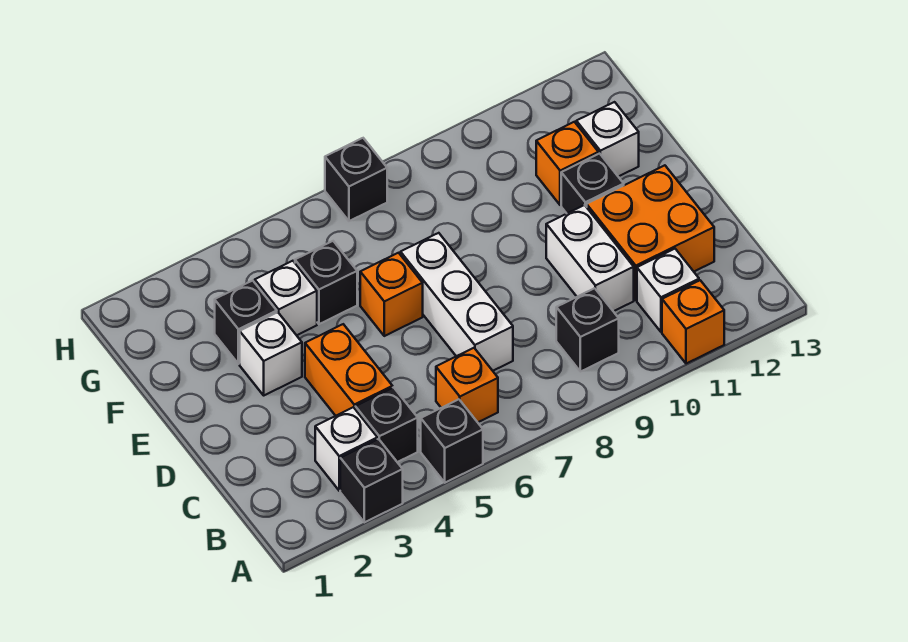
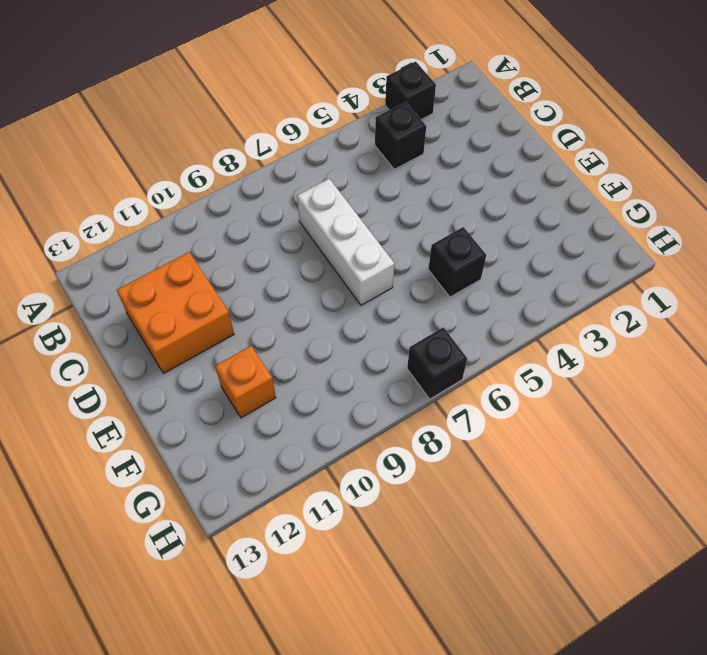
none -> black brick A5 level 1
none -> orange brick A11 level 1
none -> white brick B3 level 1

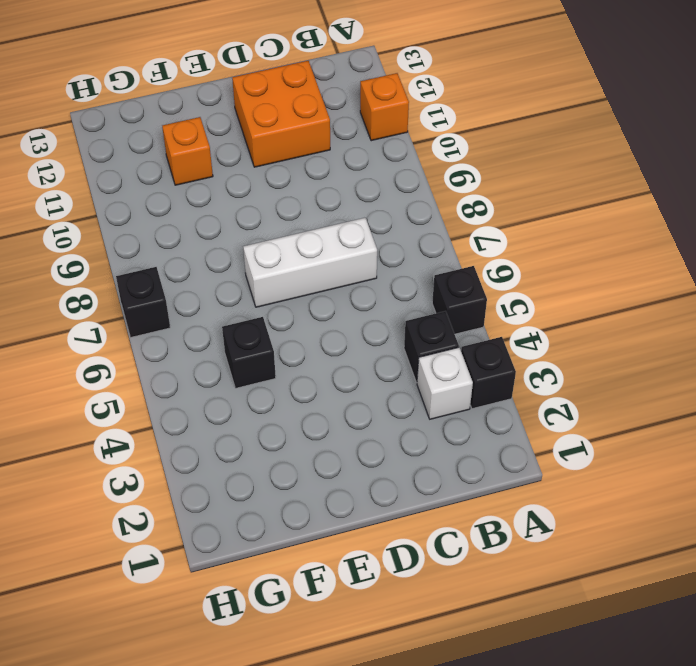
none -> orange brick B6 level 1
none -> black brick B9 level 1
none -> white brick B11 level 1

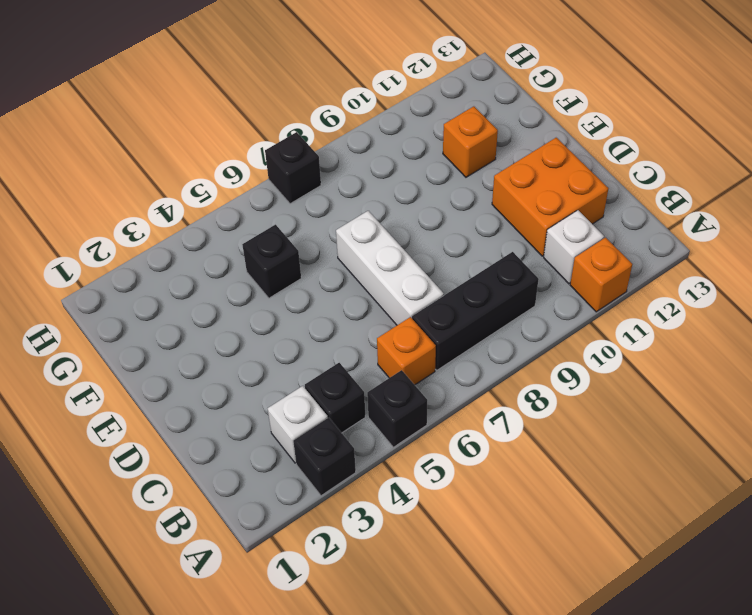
black brick B7:B9 level 1 -> black brick B9 level 1
none -> orange brick C4:D4 level 1
none -> white brick C10:D10 level 1
none -> white brick E3 level 1

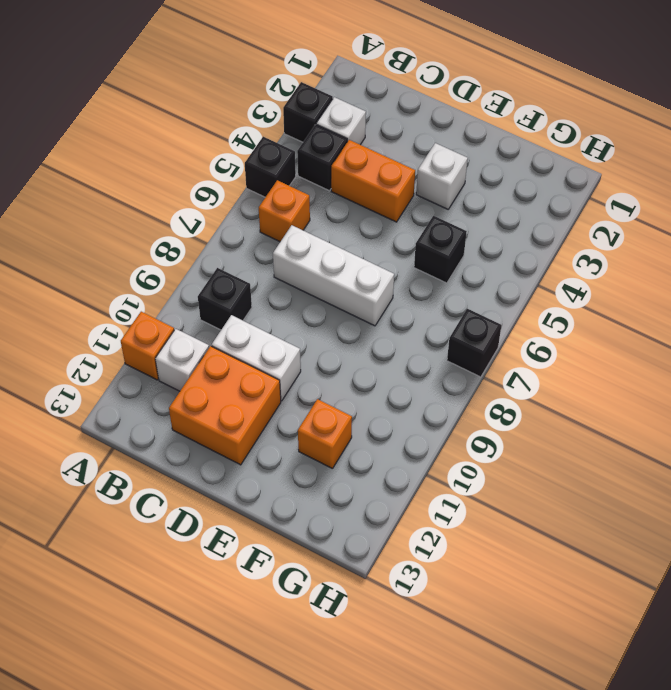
none -> orange brick E6 level 1
none -> black brick E11 level 1
none -> black brick F3 level 1

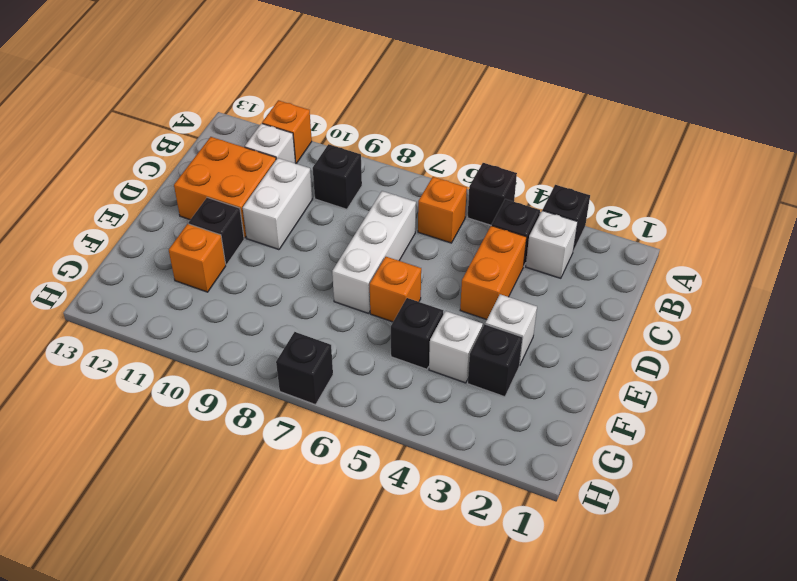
none -> white brick F12 level 1

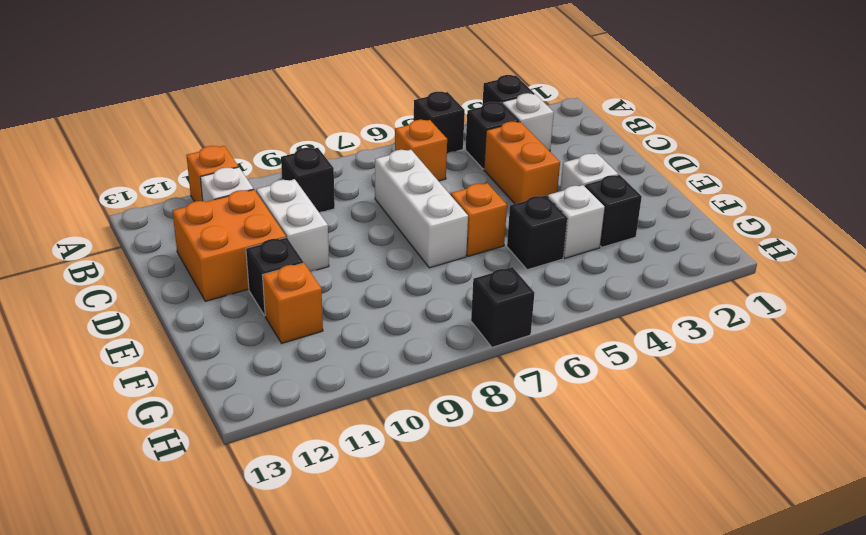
none -> white brick F12 level 1

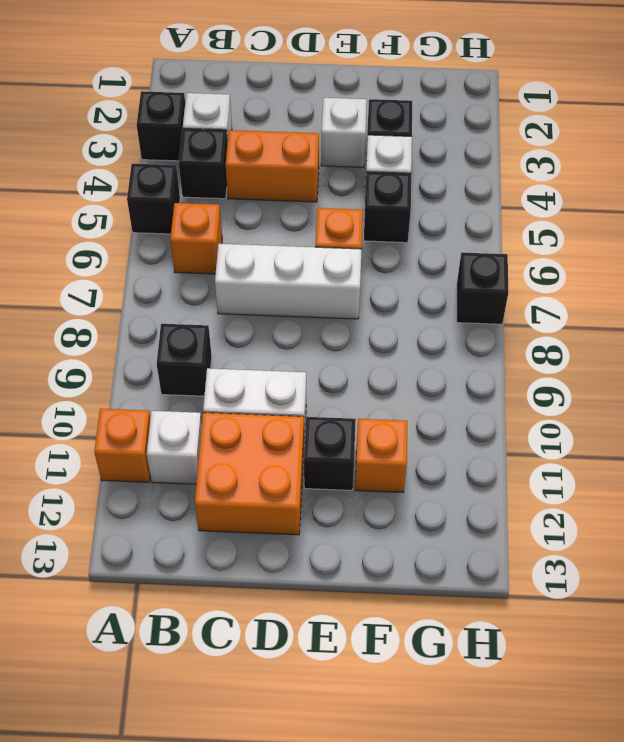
none -> white brick F12 level 1

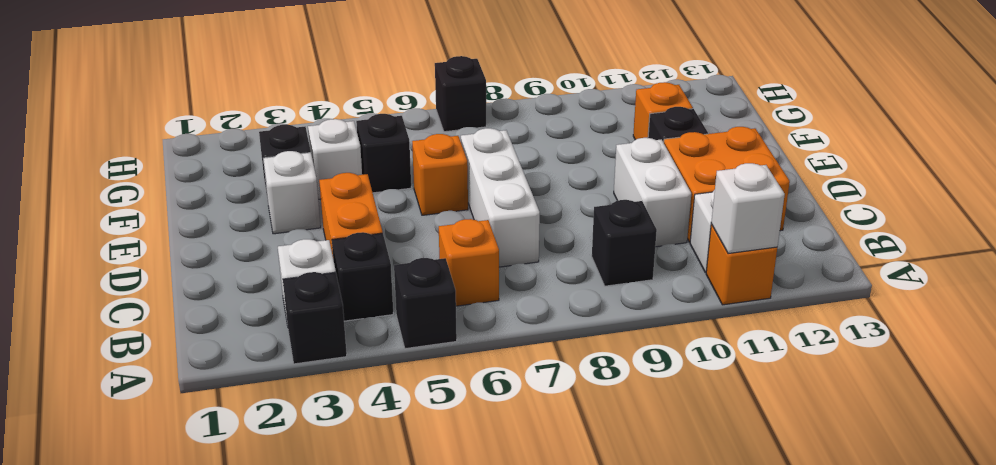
white brick A11 level 2 -> white brick F12 level 1

